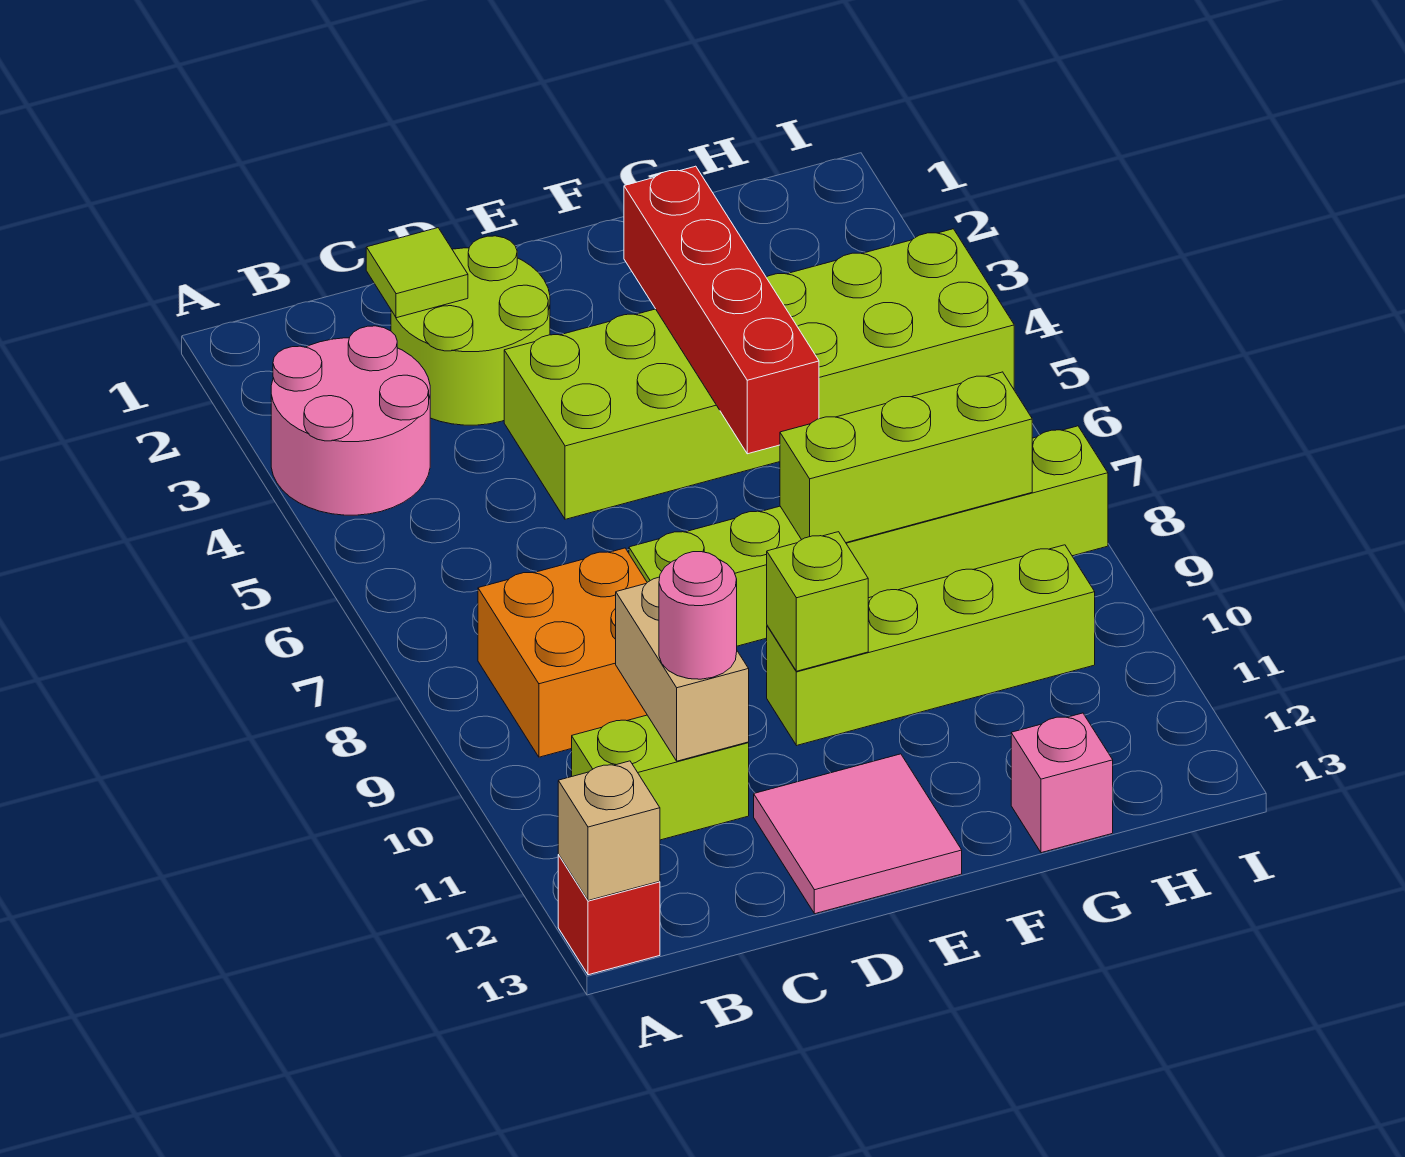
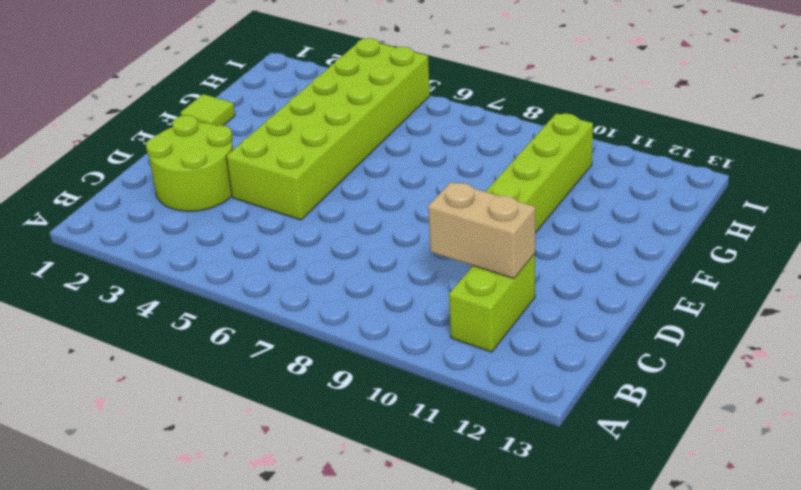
lime tile F1 level 1 -> lime tile C2 level 2
none -> pink round brick A3:B4 level 1
none -> red brick A13 level 1
none -> orange brick B8:C9 level 1

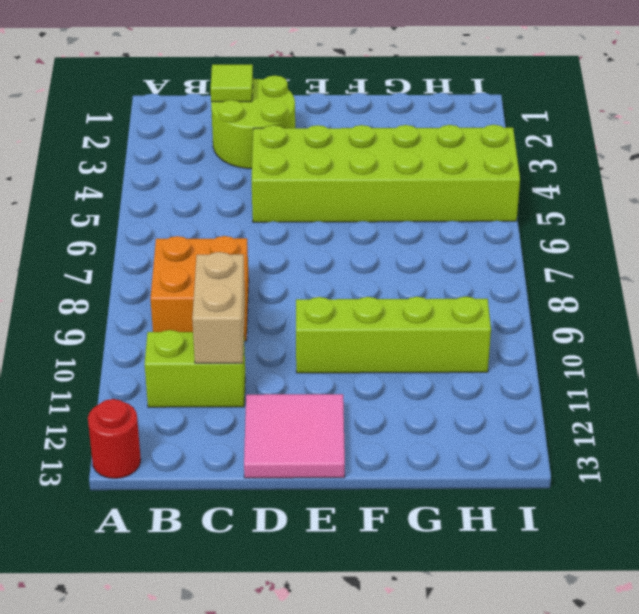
red round brick A13 level 1 -> red brick A13 level 1
none -> pink round brick A3:B4 level 1
none -> lime brick D8:I8 level 1
none -> pink brick G13 level 1

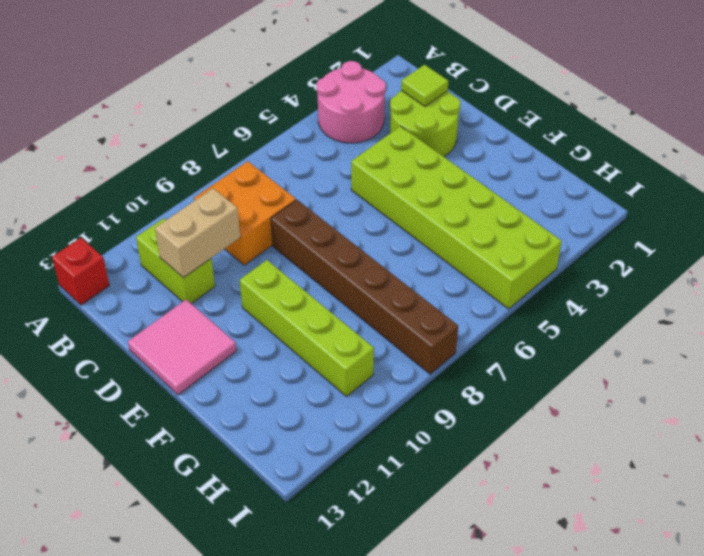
brown brick D8:I8 level 1 -> lime brick D8:I8 level 1
none -> pink brick G13 level 1
none -> tan brick A13 level 2
none -> lime brick E10 level 2

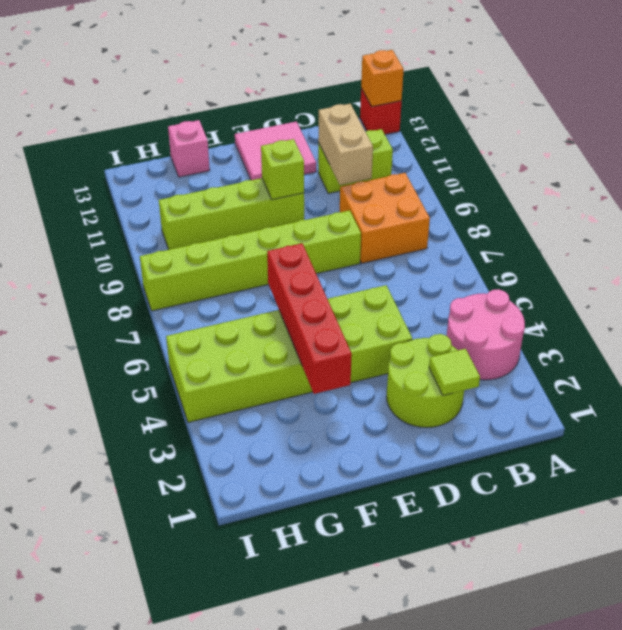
orange brick A13 level 2 -> tan brick A13 level 2
none -> lime brick F8:H8 level 2
none -> pink round brick C11 level 3

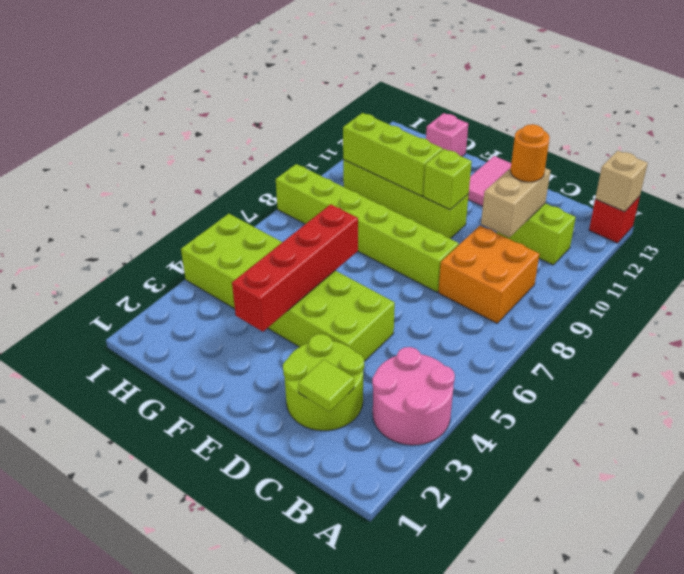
orange round brick C11 level 3 -> pink round brick C11 level 3
lime brick F10:H10 level 2 -> lime brick F8:H8 level 2

